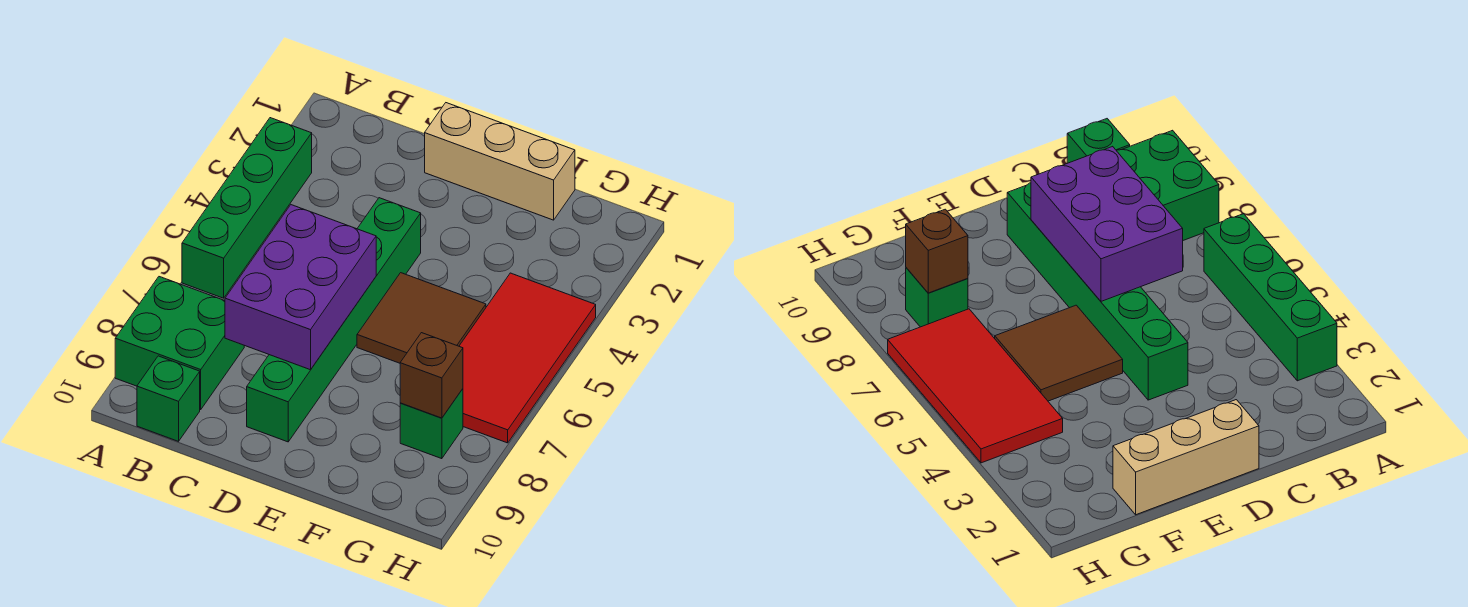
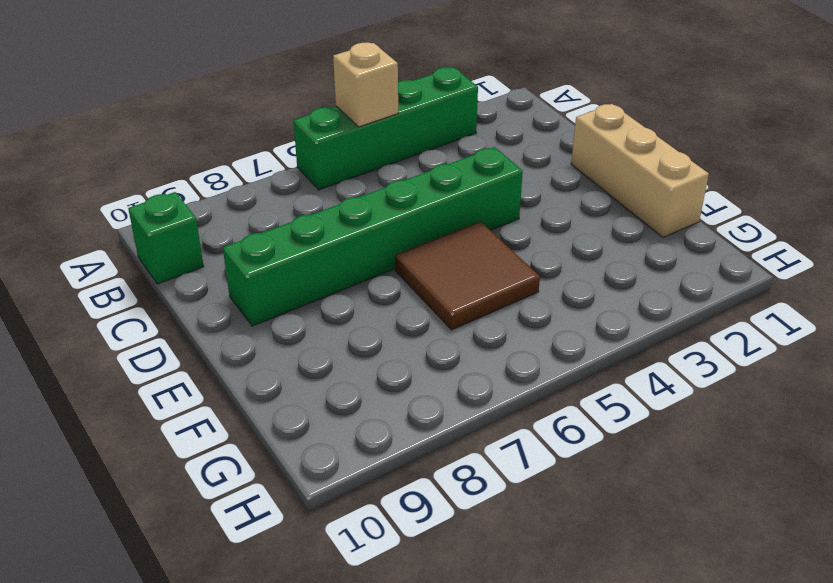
tan brick A5 level 2 -> none
none -> green brick A8:B9 level 1
none -> red tile G4:H7 level 1

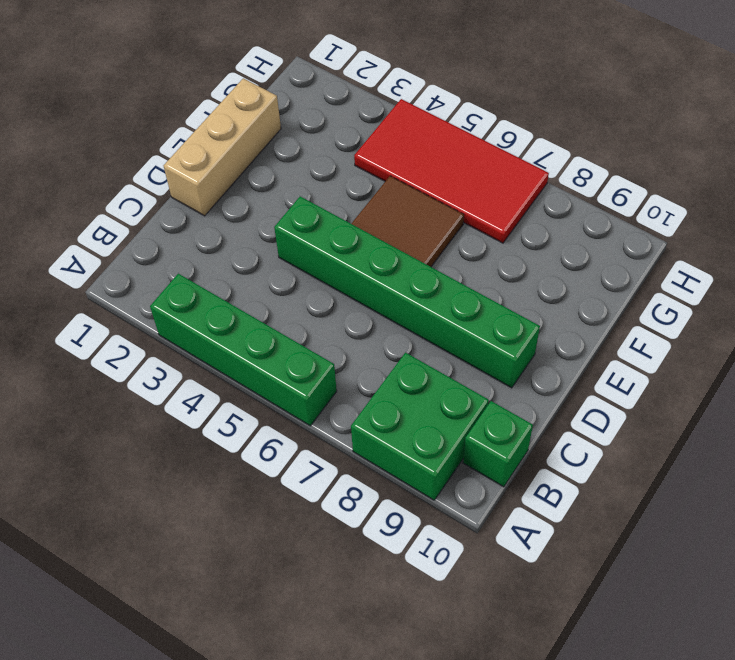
none -> green brick G8 level 1
none -> purple brick C6:D8 level 2

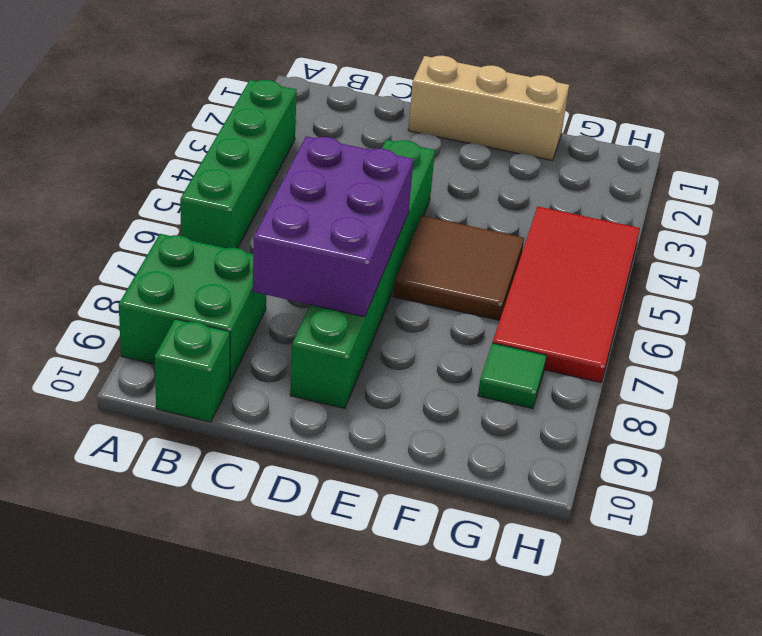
green tile G8 level 1 -> green brick G8 level 1
none -> brown brick G8 level 2

